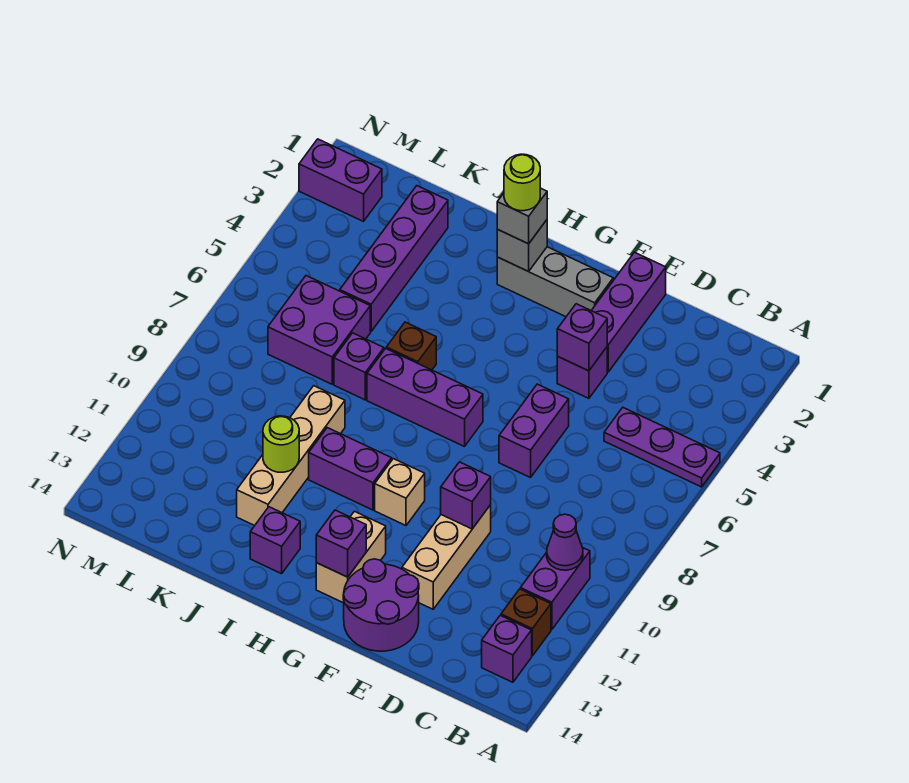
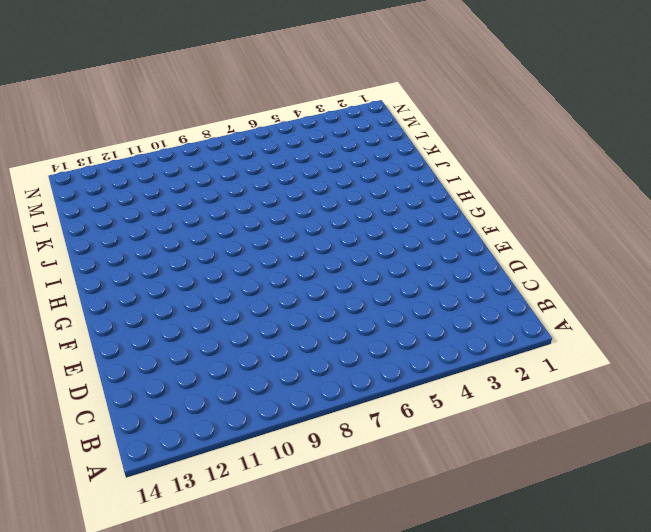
none -> purple plate A5:C5 level 1
none -> purple brick B10:B11 level 1
none -> brown brick B12 level 1

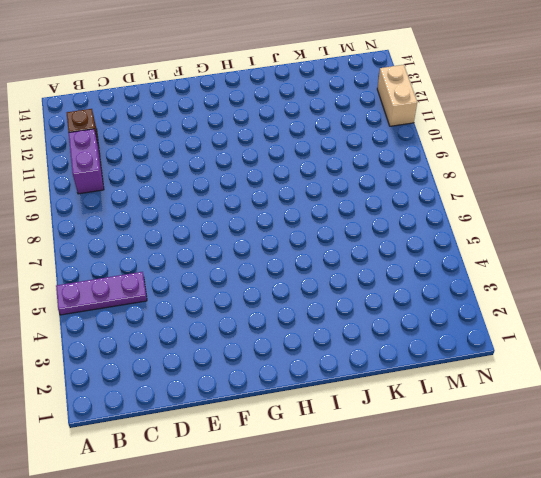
tan brick N11:N12 level 1 -> tan brick G12:G13 level 1
none -> purple brick B13 level 1
none -> purple brick E1:E3 level 1
none -> purple brick E4 level 1

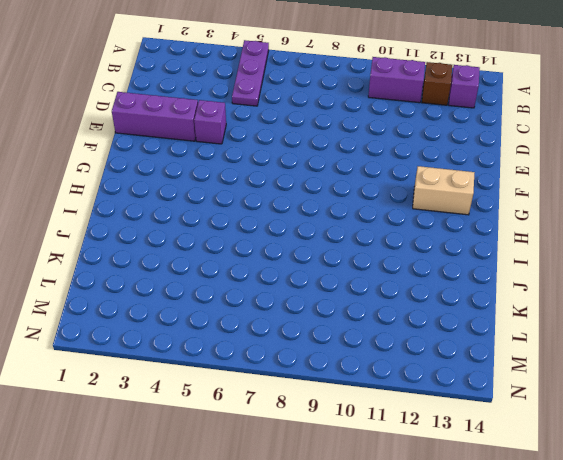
none -> purple brick E6:E7 level 1
none -> tan brick E10:E12 level 1
none -> purple round brick E13:F14 level 1

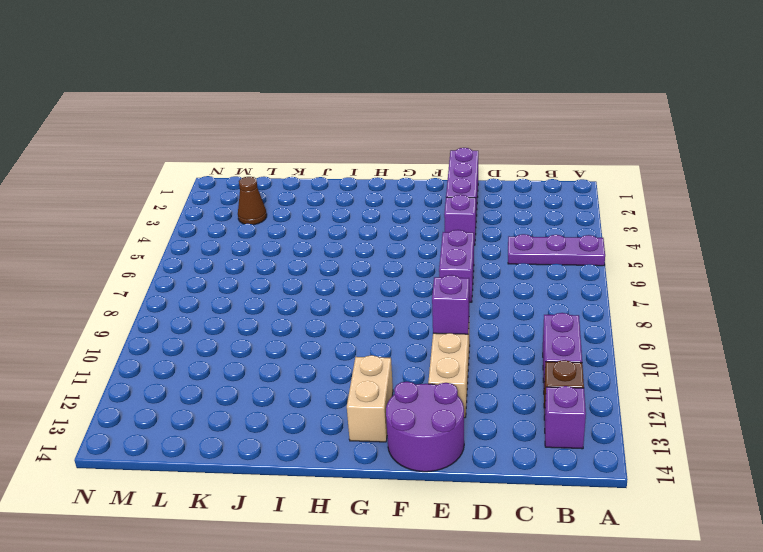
brown cone L3 level 1 -> none
none -> grey brick F2:H2 level 1
none -> purple brick G7:I7 level 1
none -> tan brick G10 level 1

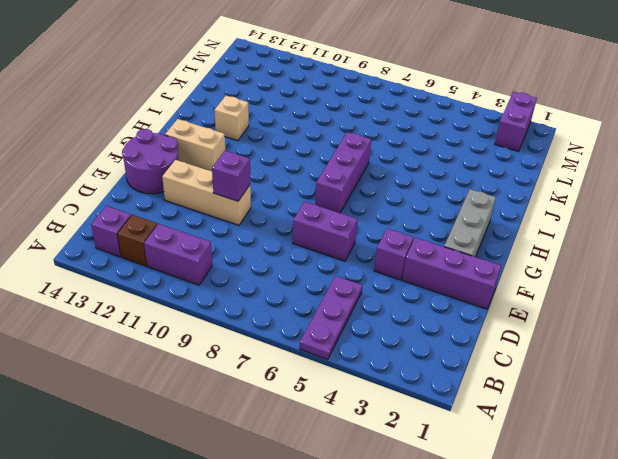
tan brick I12 level 1 -> tan brick G10 level 1
none -> purple brick H10:I10 level 1
none -> brown brick I6 level 1
none -> purple brick I13 level 1

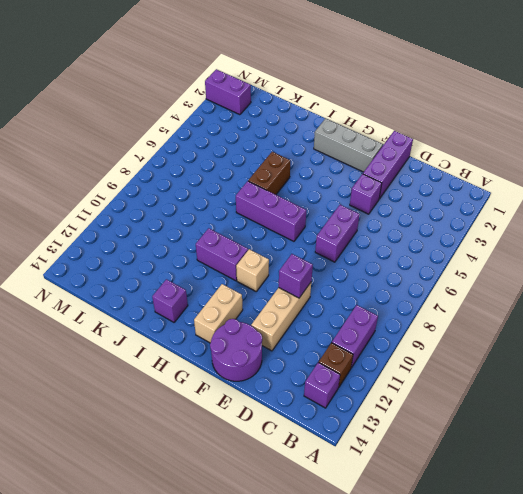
brown brick I5:I6 level 1 -> brown brick I6 level 1
none -> purple plate A5:C5 level 1
none -> purple brick J7 level 1
none -> tan brick J9:J12 level 1

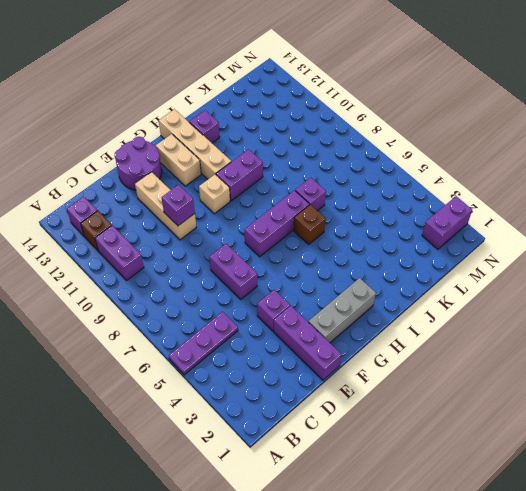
tan brick H11:H14 level 1 -> tan brick J9:J12 level 1
none -> purple brick K2:K5 level 1
none -> purple brick K6:L7 level 1
none -> purple cone B10 level 2

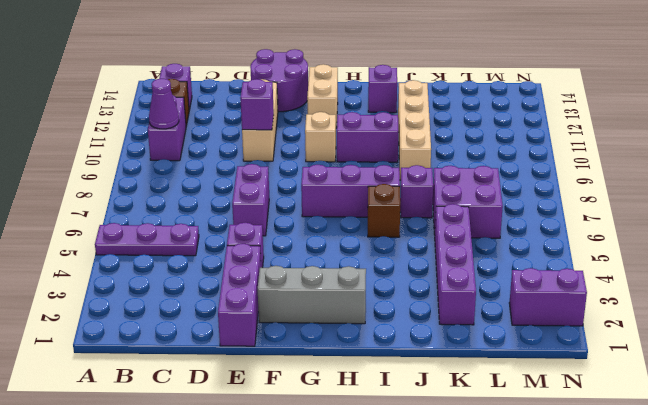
none -> purple brick E4 level 2
none -> purple brick G13 level 2
none -> grey brick H2 level 2

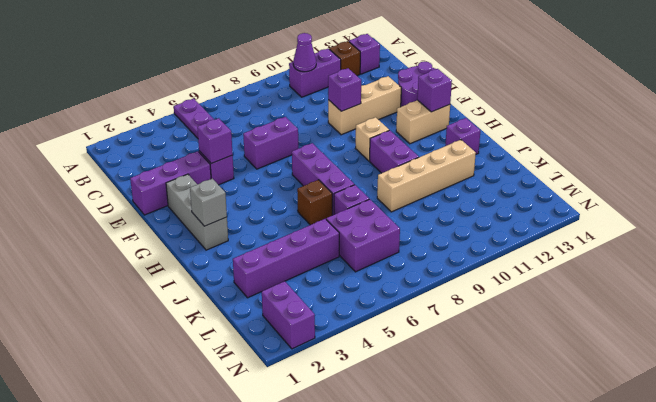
none -> lime round brick J11 level 2
none -> grey brick H2 level 3
none -> lime round brick H2 level 4

